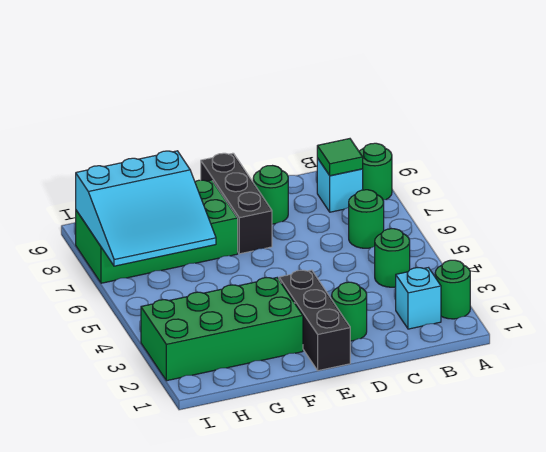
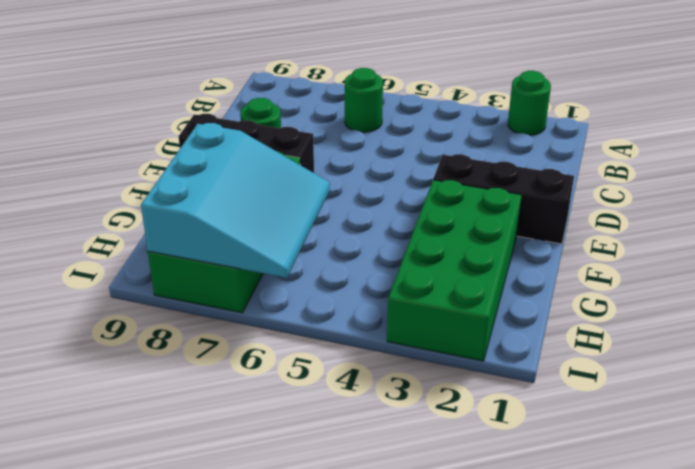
none -> green round brick A8 level 1
none -> cyan brick B2 level 1
none -> green round brick B4 level 1

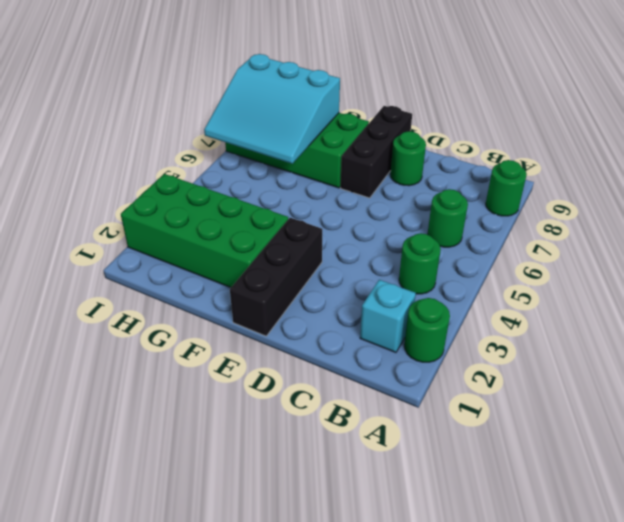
none -> cyan brick B8 level 1
none -> green round brick D2 level 1
none -> green tile B8 level 2

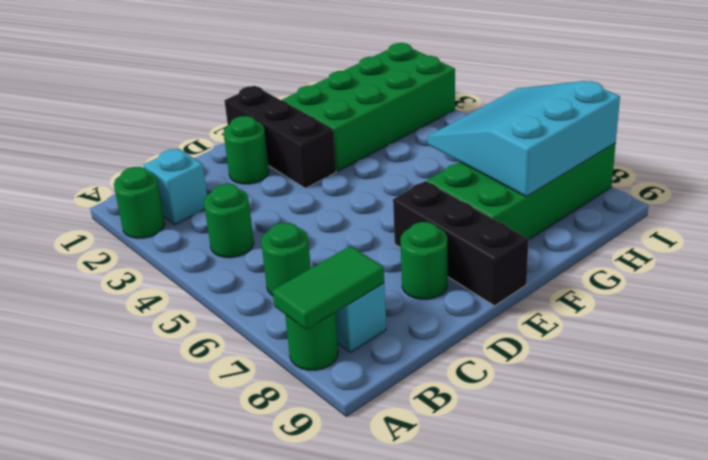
green tile A8:B8 level 2 -> green tile B8 level 2

